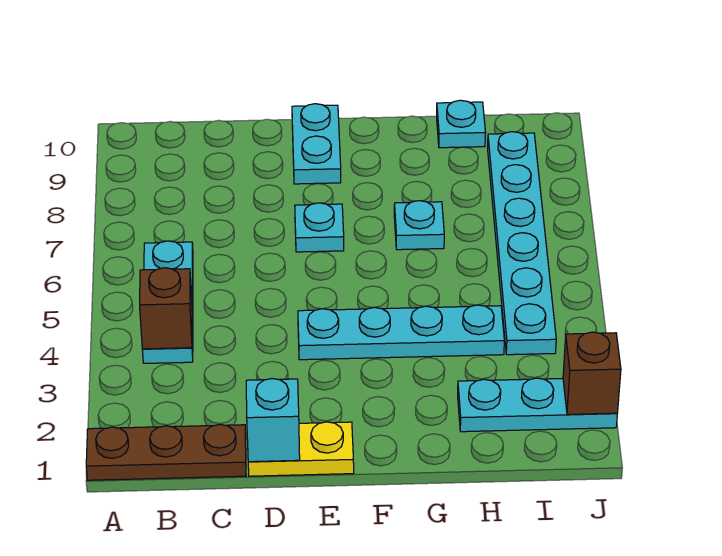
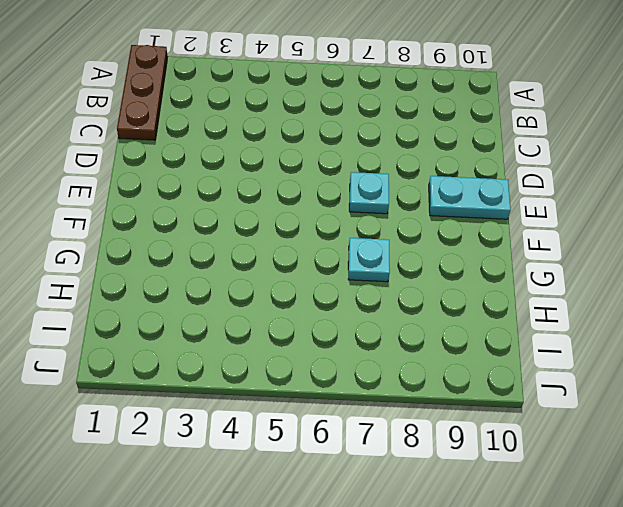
none -> cyan plate B4:B6 level 1
none -> yellow plate D1:E1 level 1
none -> cyan plate E4:H4 level 1

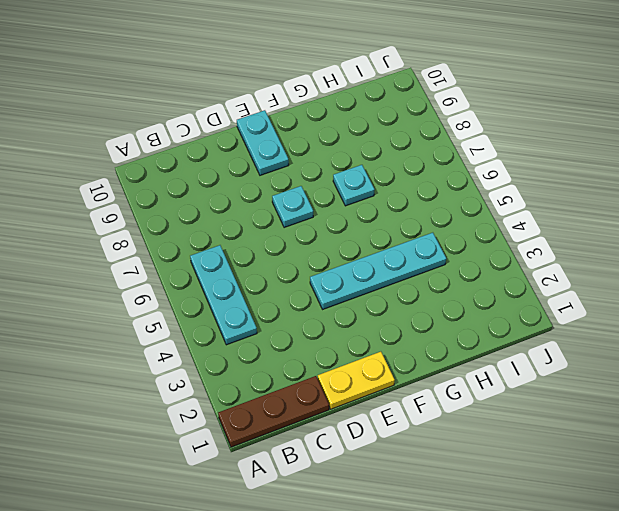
none -> cyan plate H2:J2 level 1
none -> cyan plate H10 level 1
none -> cyan plate I4:I9 level 1

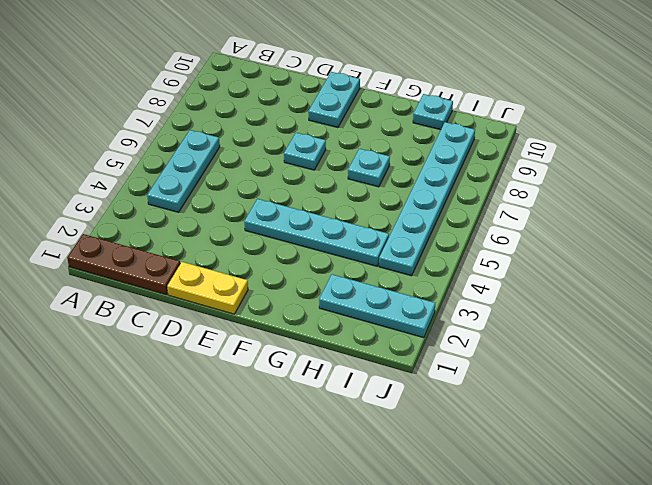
none -> brown brick B4 level 2
none -> cyan brick D1 level 2
none -> brown brick J2 level 2

